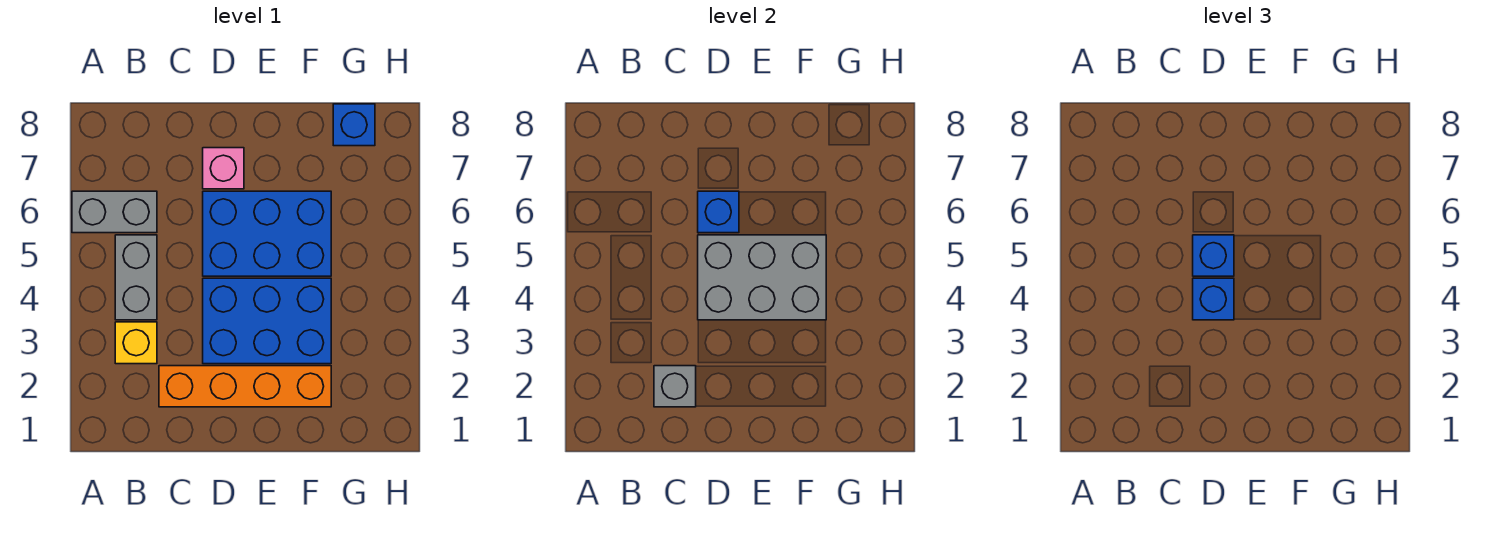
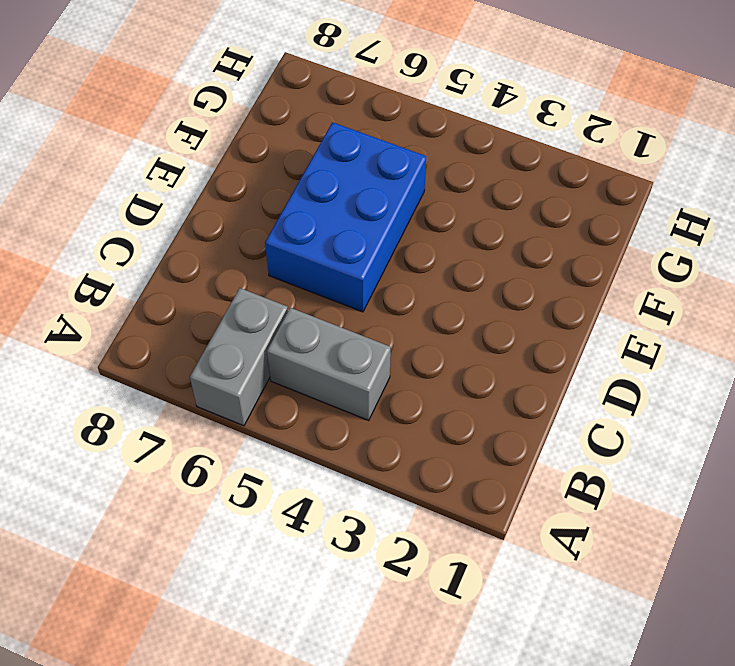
none -> yellow brick B3 level 1
none -> orange brick C2:F2 level 1
none -> blue brick D3:F4 level 1

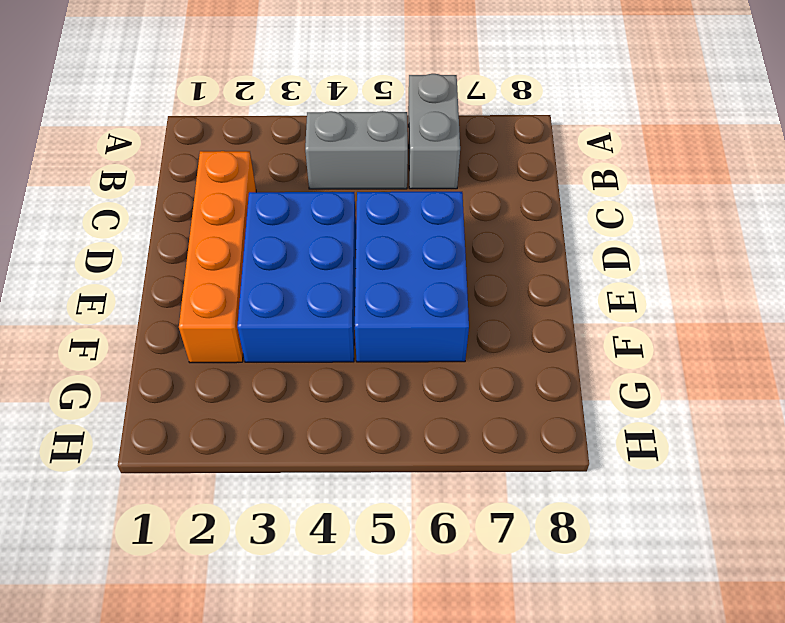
none -> yellow brick B3 level 1
none -> pink brick D7 level 1
none -> blue brick G8 level 1

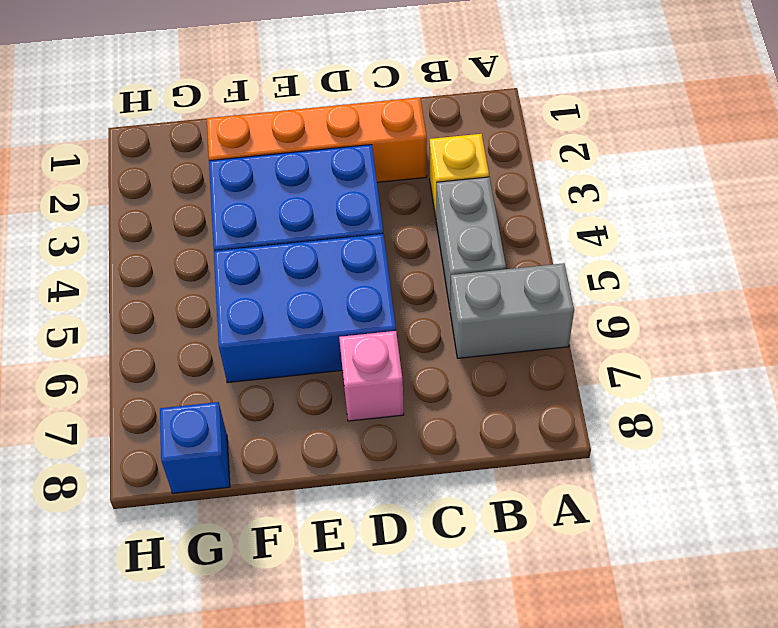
none -> grey brick C2 level 2
none -> grey brick D4:F5 level 2
none -> blue brick D6 level 2

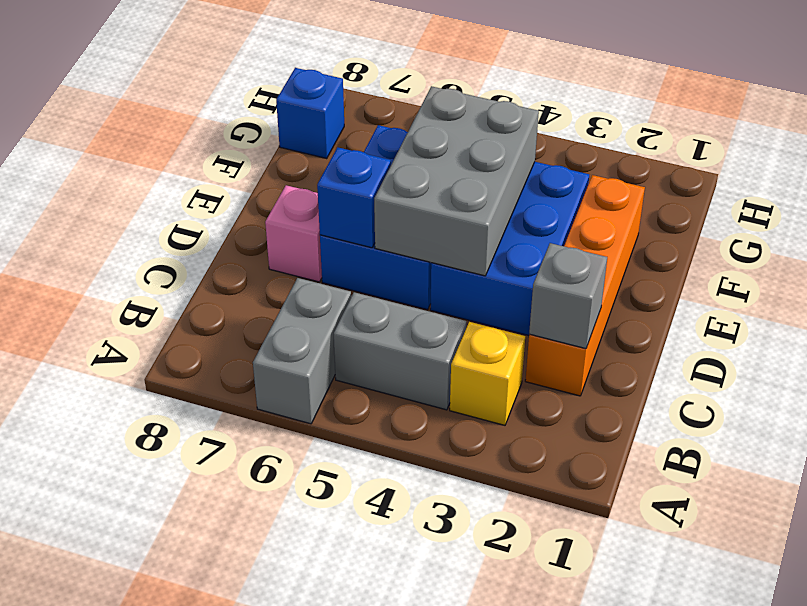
none -> blue brick D4 level 3
none -> blue brick D5 level 3

